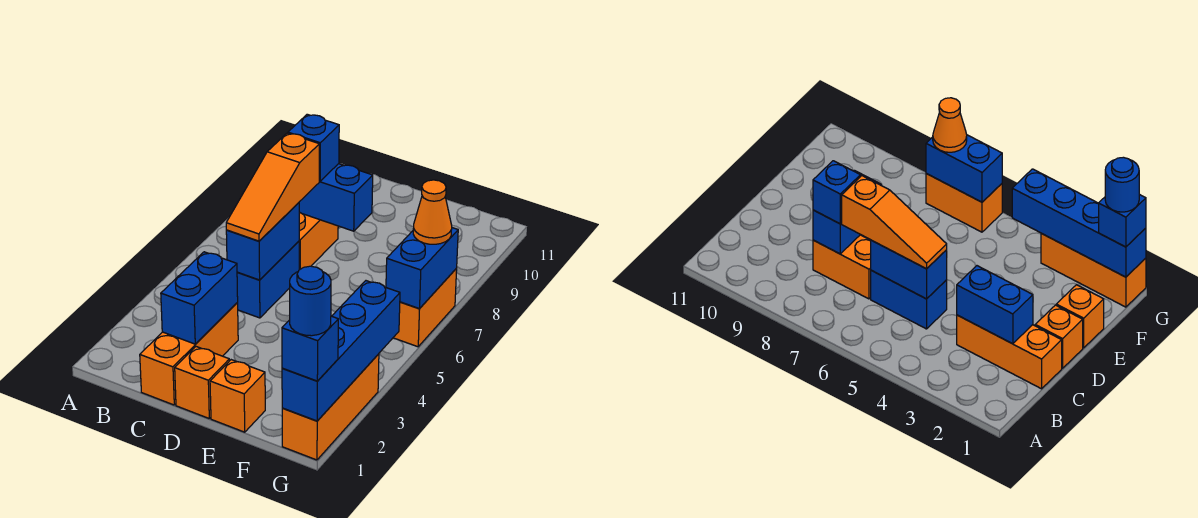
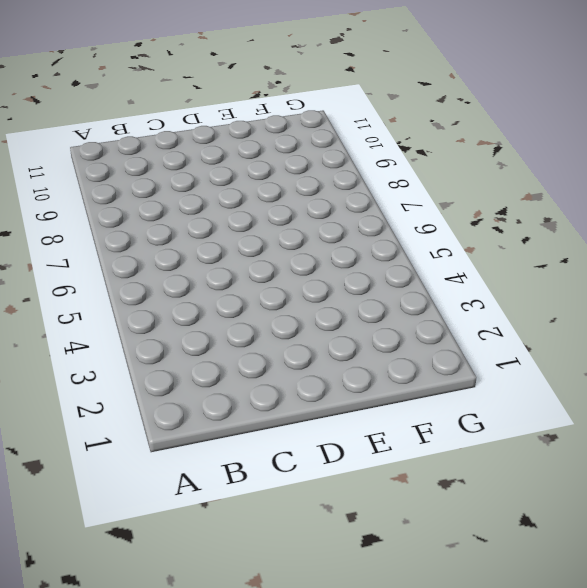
none -> orange brick C1:C3 level 1
none -> blue brick C5:C6 level 1
none -> orange brick C7:C8 level 1

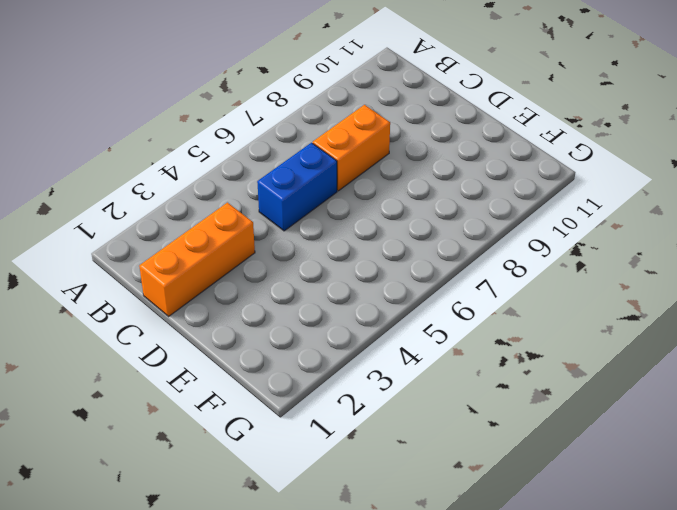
none -> orange brick D1 level 1
none -> orange brick E1 level 1
none -> orange brick G1:G3 level 1

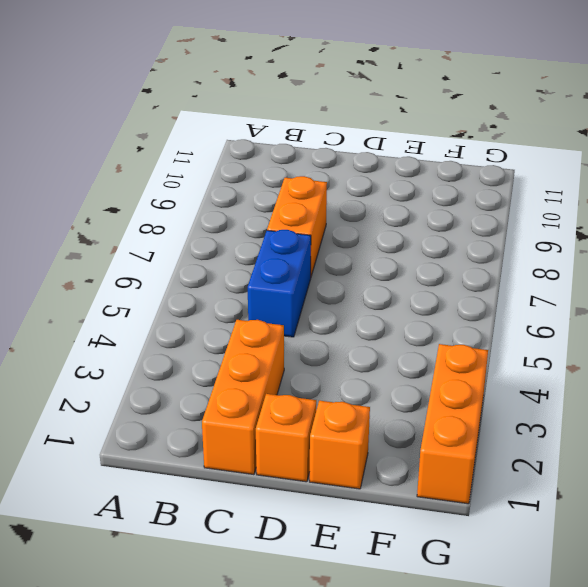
none -> orange brick G6:G7 level 1
none -> blue brick C2:C3 level 2
none -> blue brick C5:C6 level 2

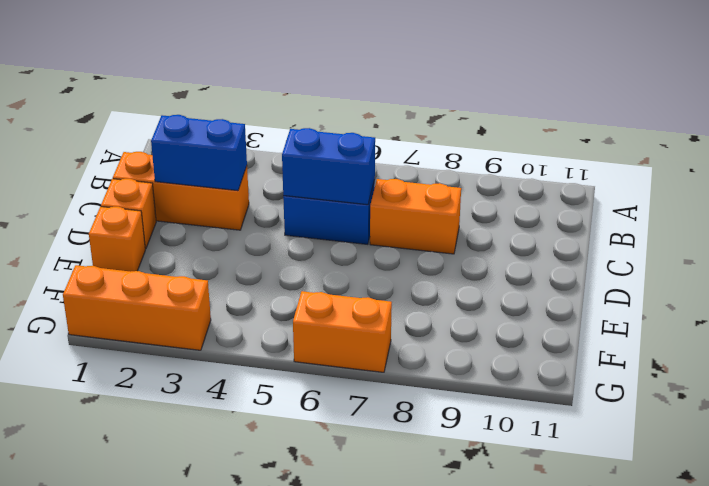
none -> blue brick C8:D8 level 2
none -> blue brick G1:G4 level 2
none -> blue brick G6:G7 level 2

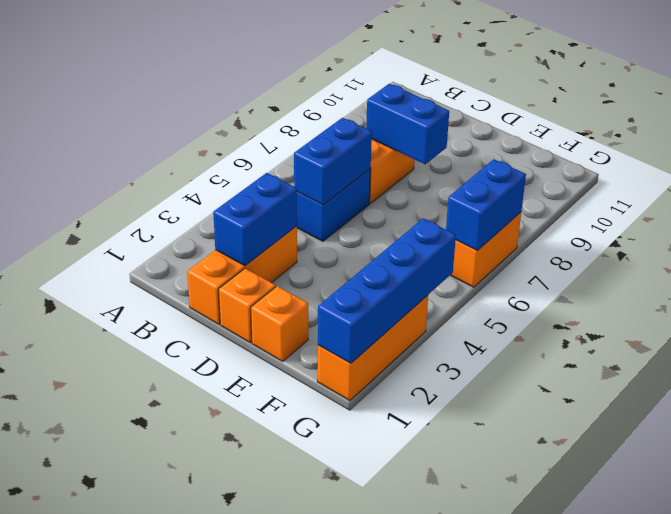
none -> orange slope C5:C7 level 3 top 7
none -> blue brick C8 level 3
none -> blue brick G1 level 3

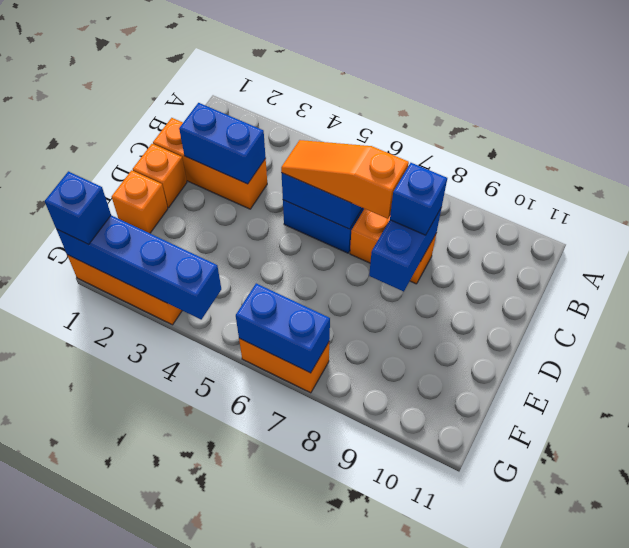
none -> orange cone G7 level 3
none -> blue round brick G1 level 4

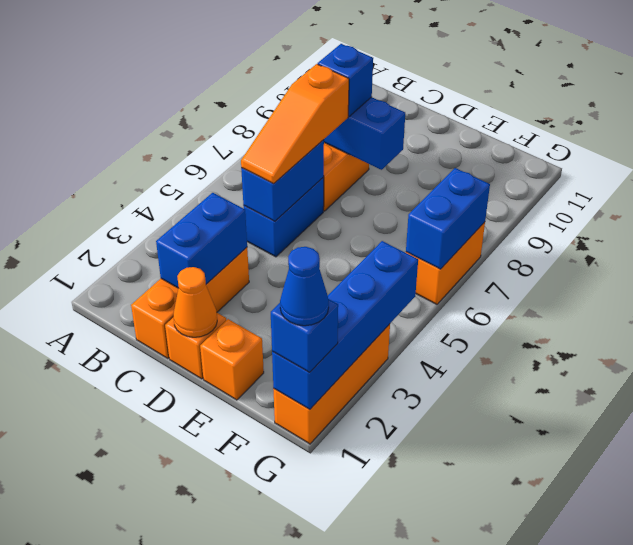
orange cone D1 level 2 -> orange cone G7 level 3
blue cone G1 level 4 -> blue round brick G1 level 4

